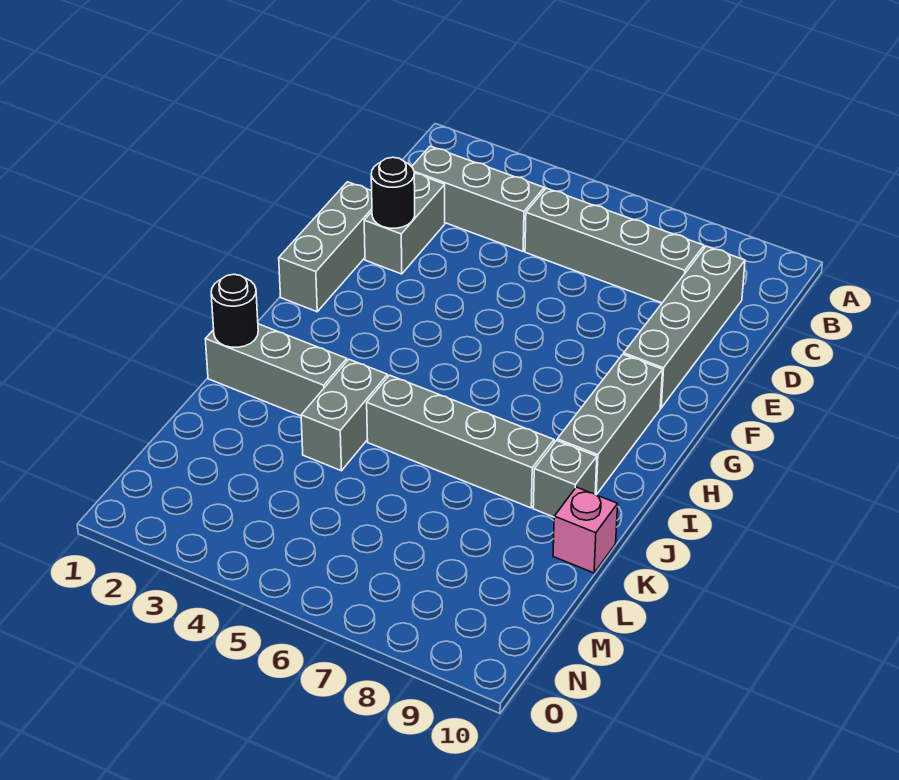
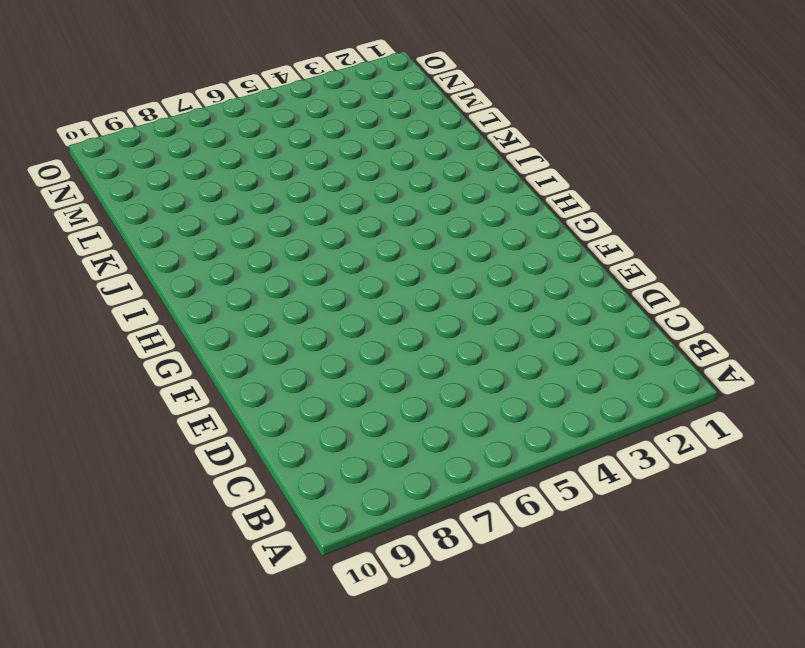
none -> grey brick C2:C4 level 1
none -> grey brick C5:C8 level 1
none -> grey brick C9:F9 level 1

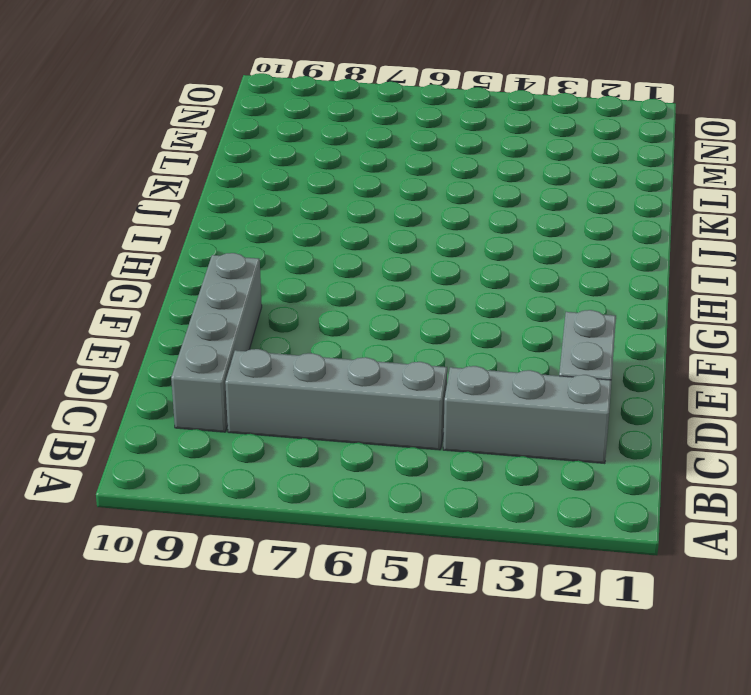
none -> grey brick E1:G1 level 1
none -> grey brick G9:I9 level 1
none -> grey brick J1:J3 level 1

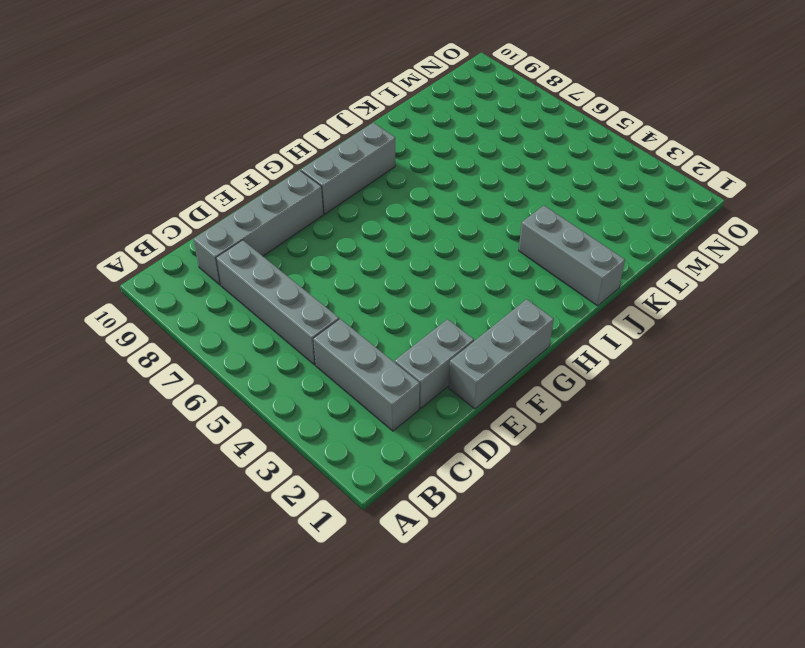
none -> grey brick J4:K4 level 1
none -> grey brick J5:J8 level 1
none -> grey brick J9 level 1

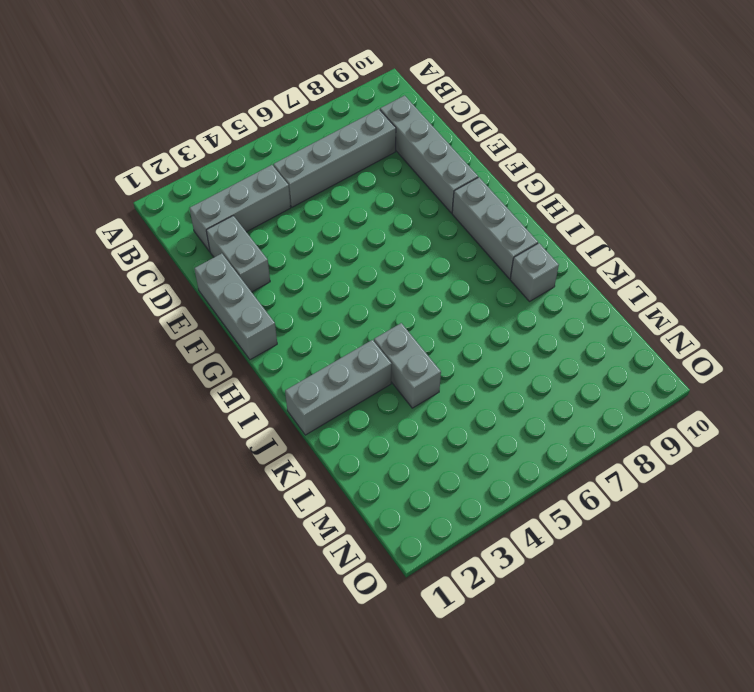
none -> grey brick J5:J8 level 1
none -> pink brick K10 level 1
none -> black round brick E2 level 2

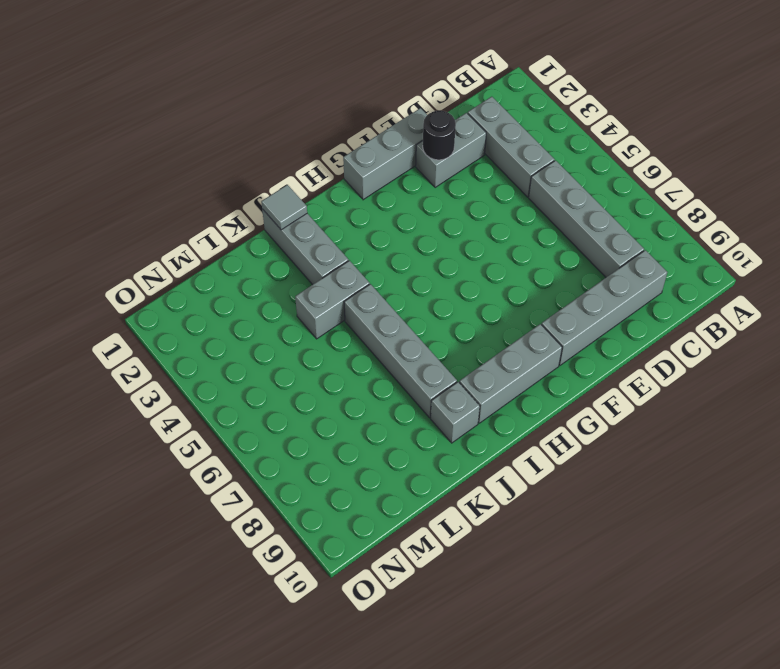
grey tile J1 level 2 -> black round brick J1 level 2
none -> pink brick K10 level 1

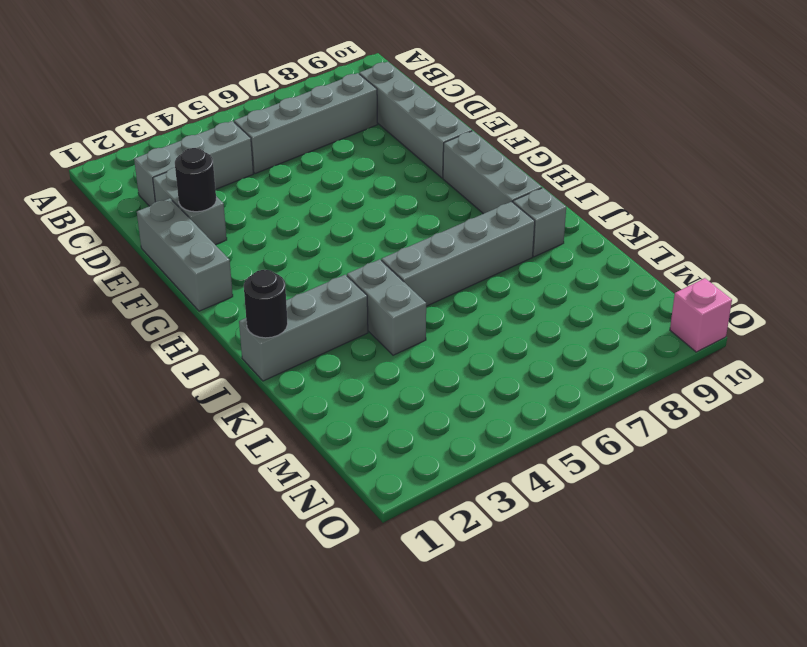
pink brick O10 level 1 -> pink brick K10 level 1

